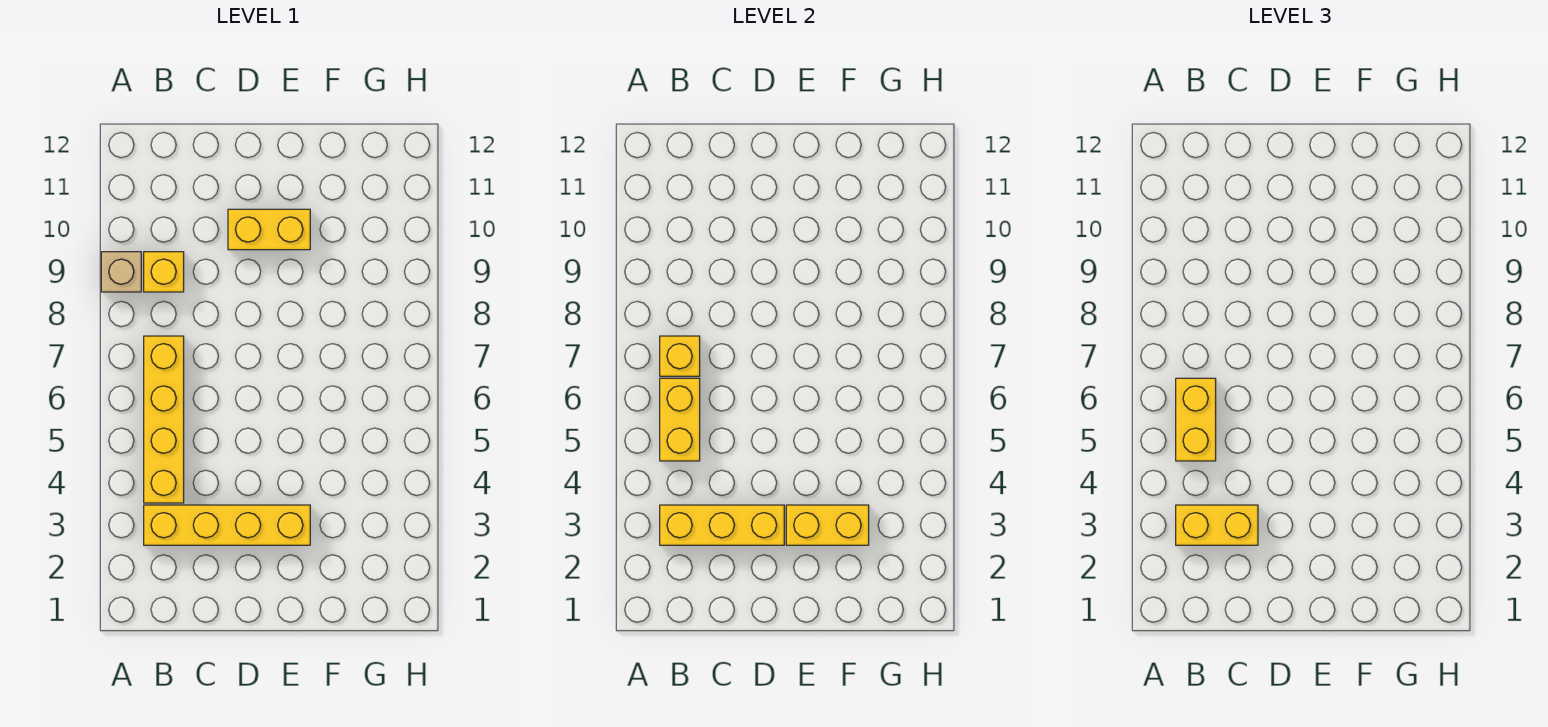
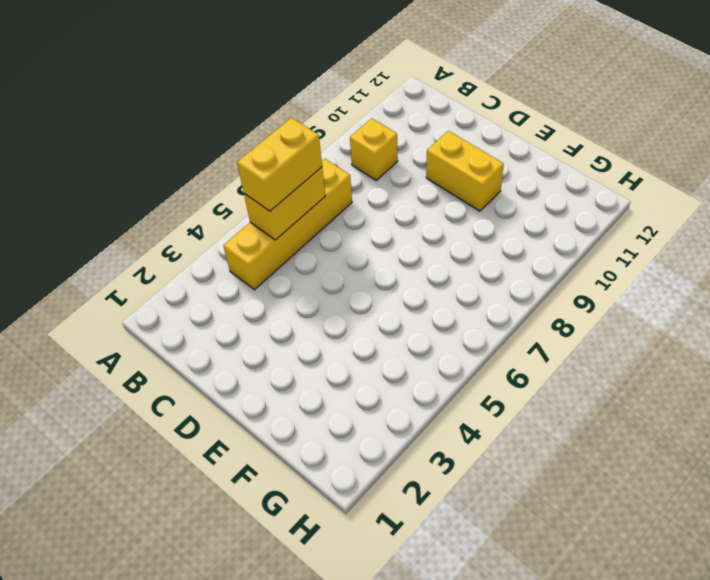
none -> tan brick A9 level 1
none -> yellow brick B3:E3 level 1

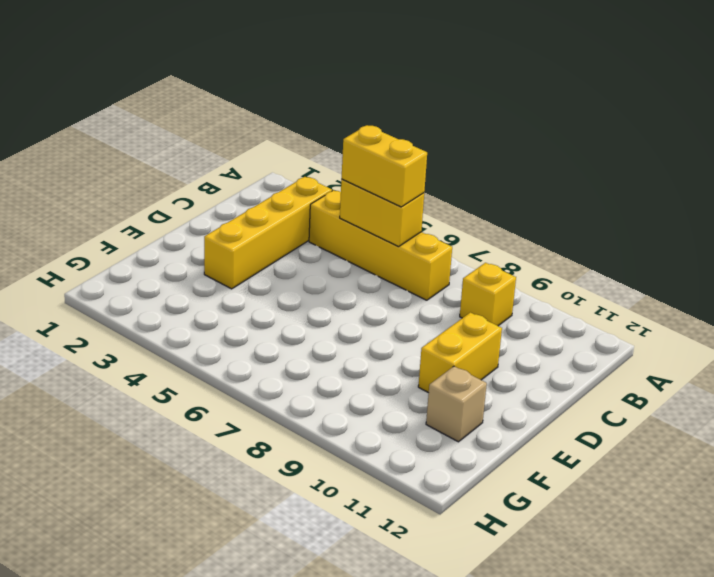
tan brick F11 level 1 -> tan brick A9 level 1
none -> yellow brick B3:D3 level 2
none -> yellow brick B7 level 2

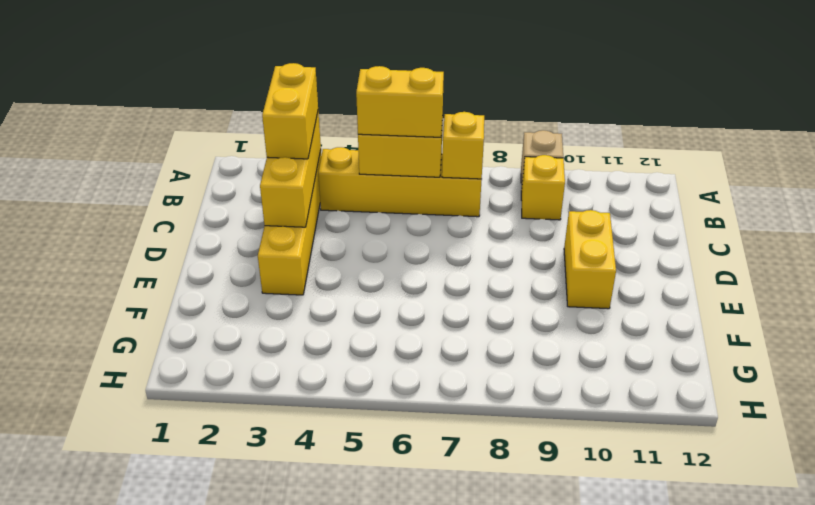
none -> yellow brick E3:F3 level 2

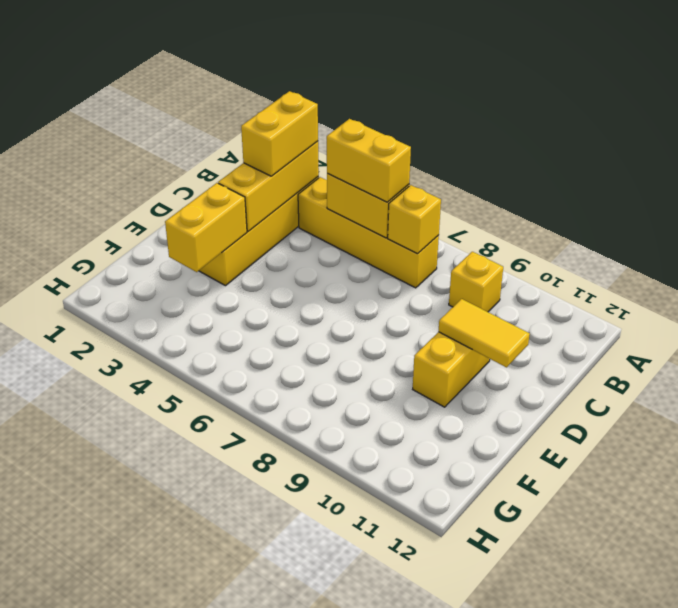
yellow tile D10:D11 level 2 -> none
none -> tan brick A9 level 1

